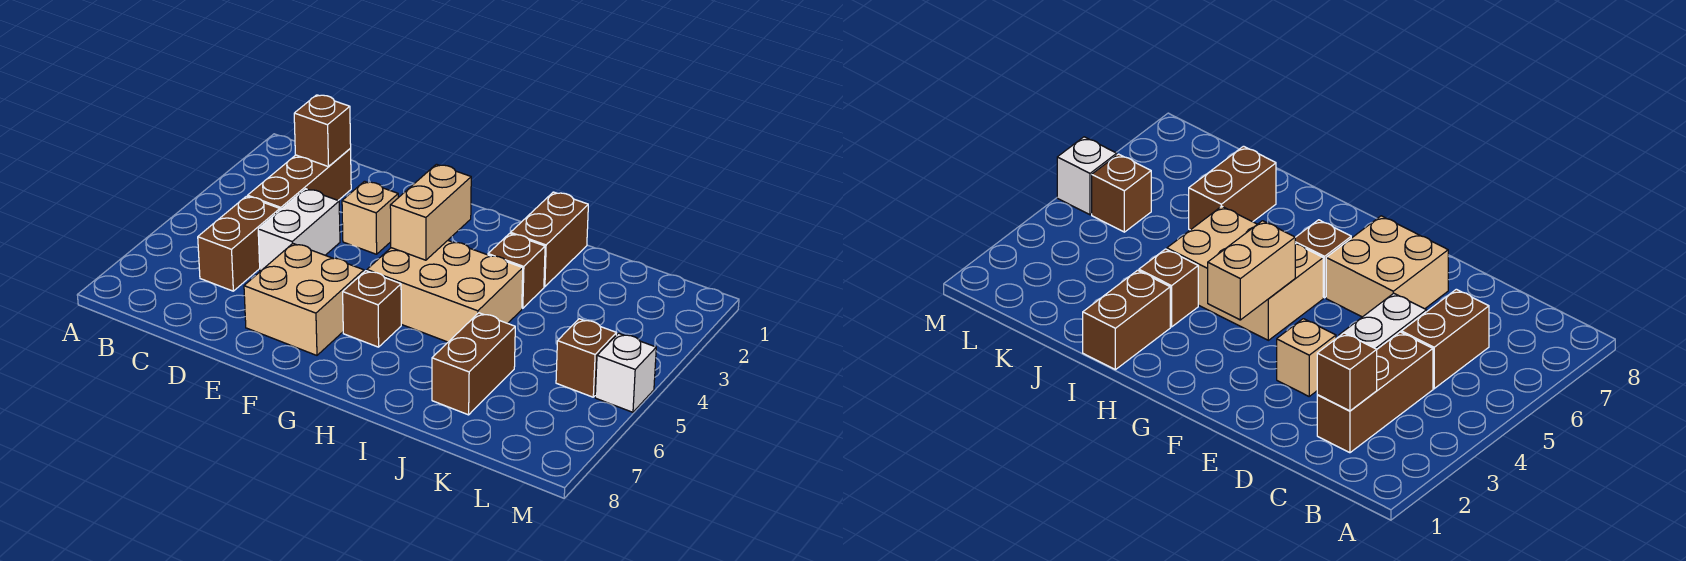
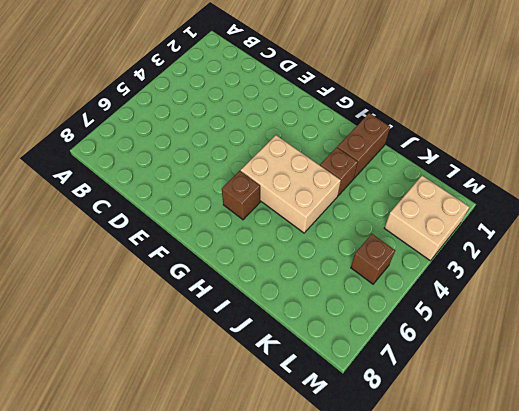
tan brick L2:M3 level 1 -> tan brick E6:F7 level 1
none -> brown brick C2:C4 level 1
none -> brown brick C5:C6 level 1
none -> white brick D4:D5 level 1

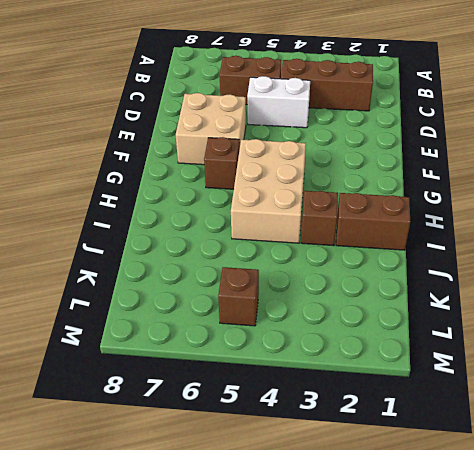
none -> tan brick E3 level 1
none -> brown brick J6:J7 level 1
none -> white brick M5 level 1

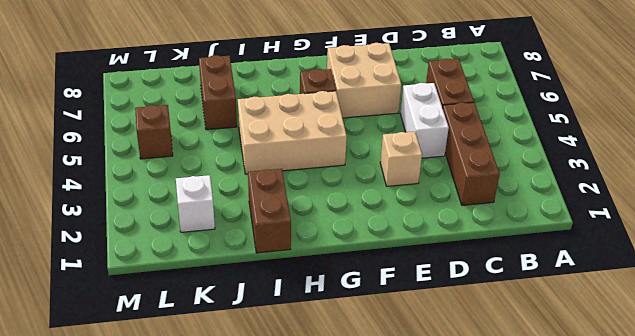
white brick K2 level 1 -> white brick M5 level 1
none -> brown brick I3 level 1
none -> brown brick C2 level 2
none -> tan brick G3:G4 level 2

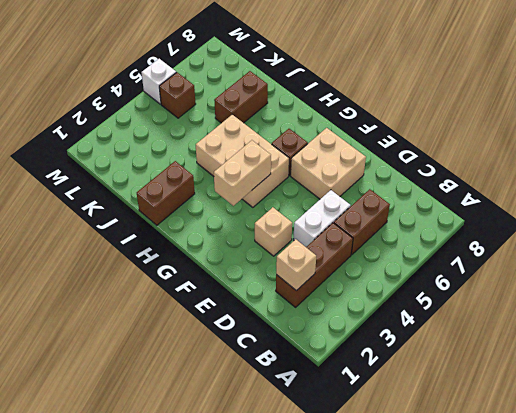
tan brick C2 level 2 -> brown brick C2 level 2
none -> brown brick I3 level 1

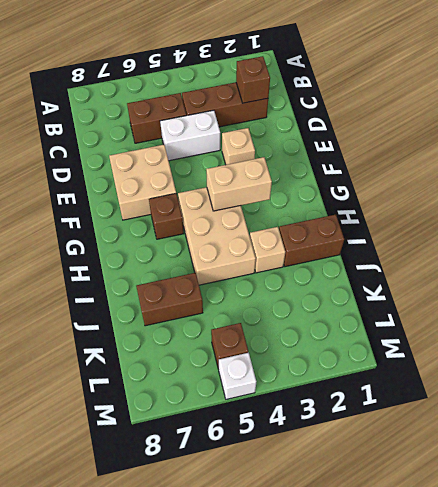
tan brick I3 level 1 -> brown brick I3 level 1

